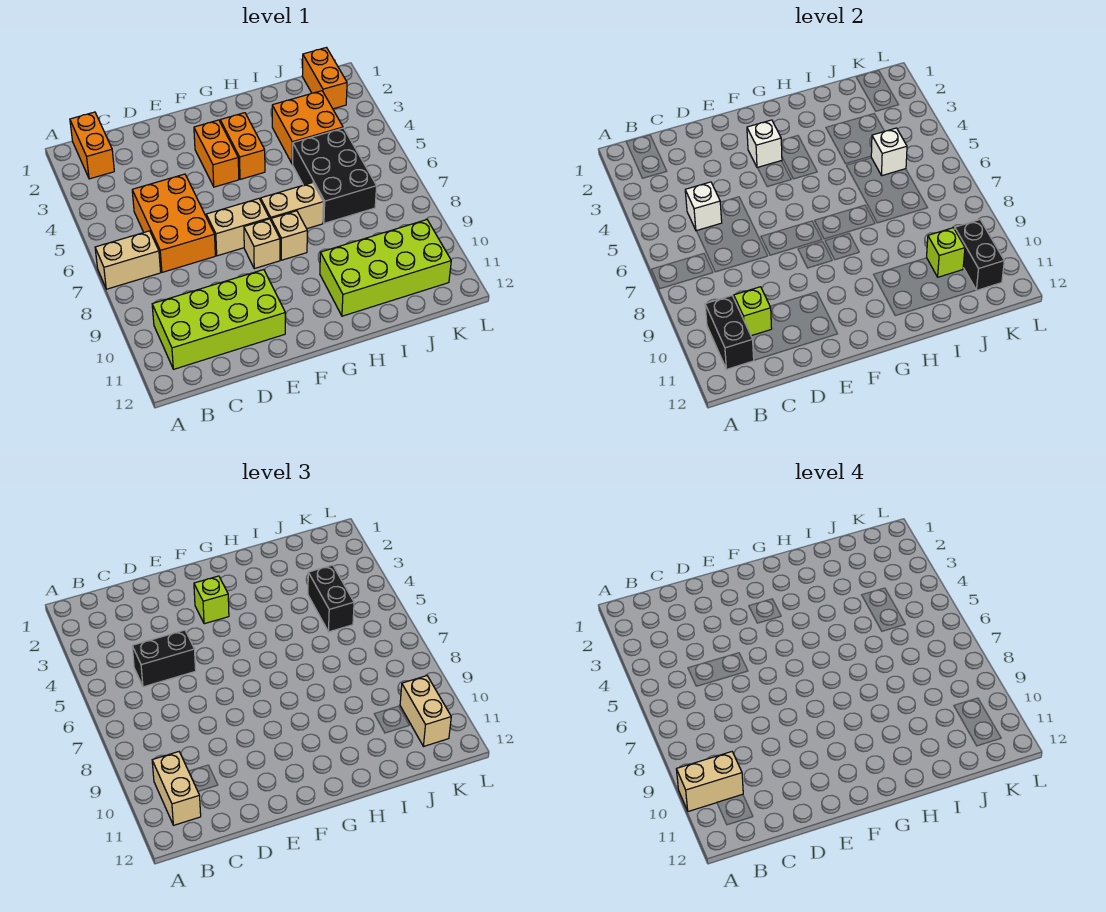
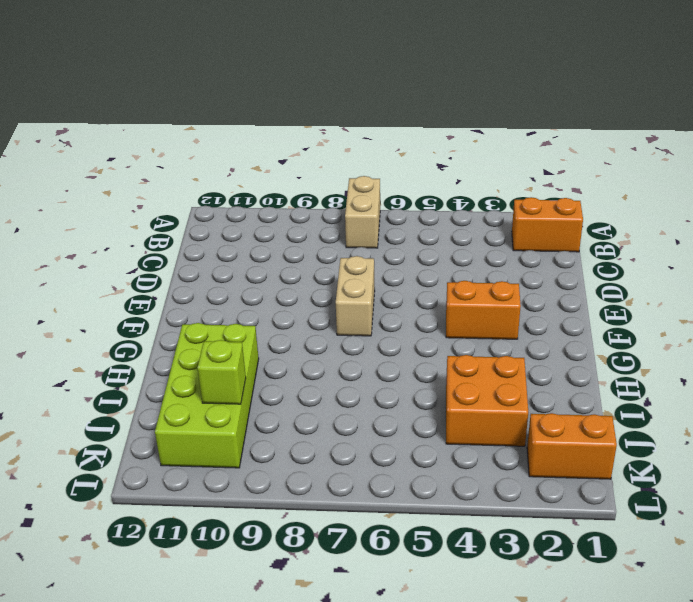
none -> lime brick B10:E11 level 1
none -> orange brick C5:D7 level 1
none -> tan brick F8 level 1

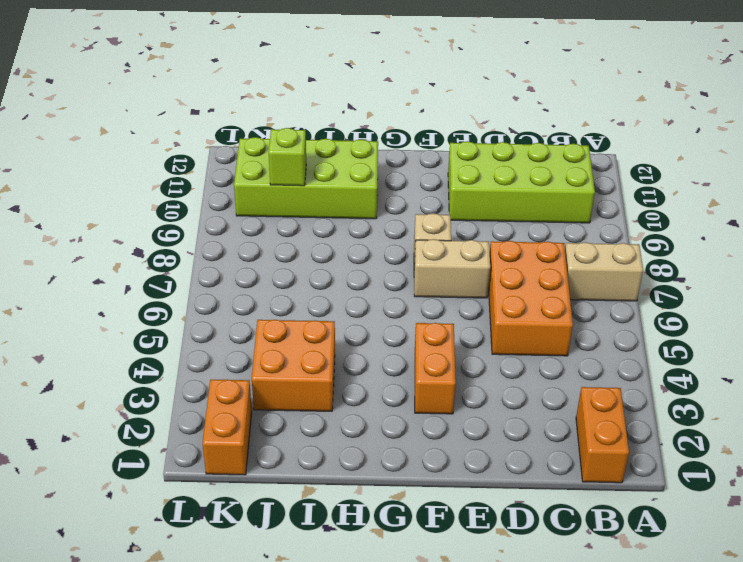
none -> orange brick G3:G4 level 1
none -> tan brick G7:H7 level 1
none -> tan brick G8 level 1

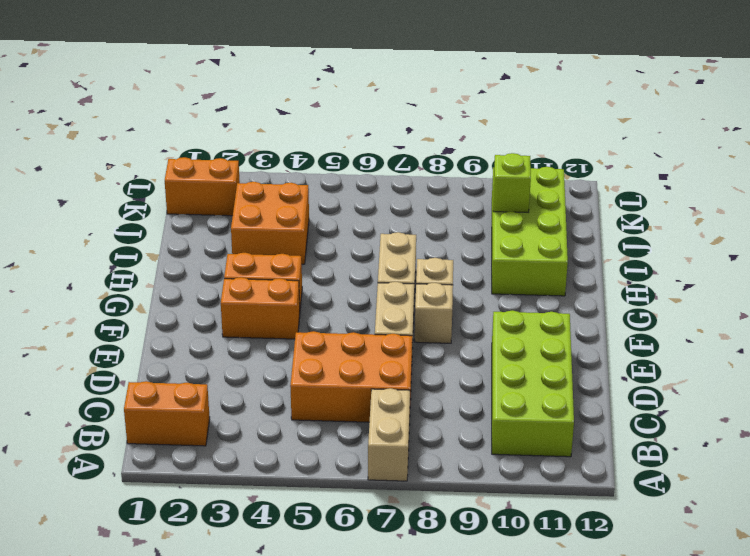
none -> black brick I5:J7 level 1
none -> black brick B10:B11 level 2
none -> white brick C5 level 2

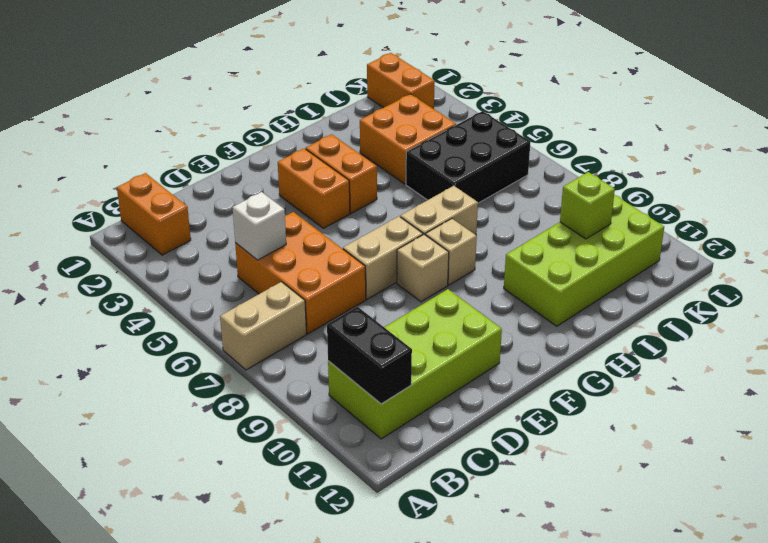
black brick I5:K6 level 1 -> black brick I5:J7 level 1
none -> lime brick C10 level 2
none -> white brick F3 level 2
none -> white brick J5 level 2

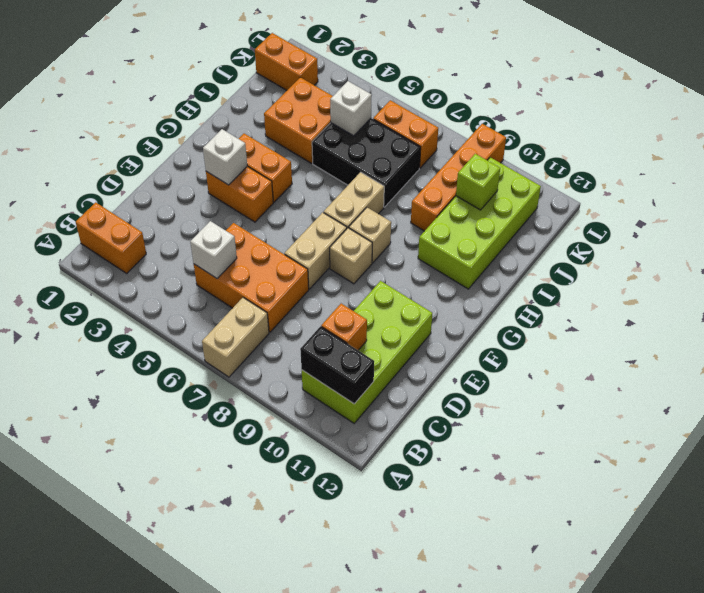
orange brick C10 level 2 -> lime brick C10 level 2
orange brick I9:L9 level 1 -> none
orange brick K6:K7 level 1 -> none
none -> black brick K10:K11 level 2
none -> tan brick B10:B11 level 3
none -> black brick C5:D5 level 3

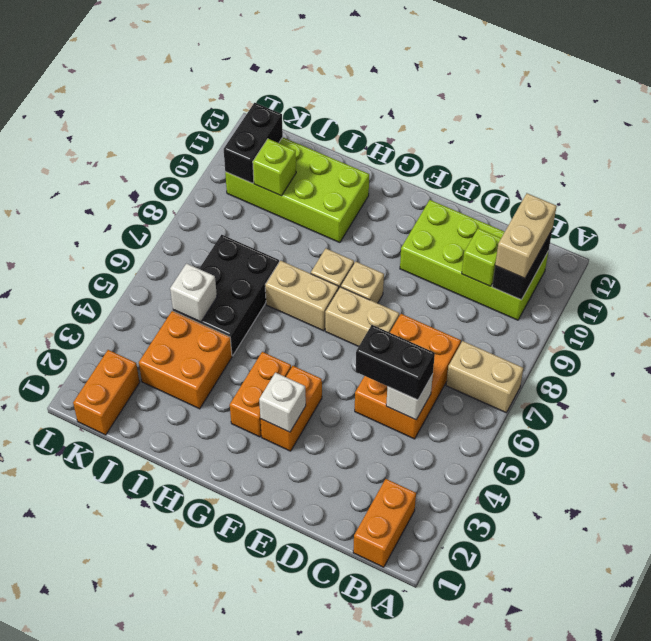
none -> lime brick F3 level 3
none -> black brick J4:J5 level 3
none -> tan brick K10:K11 level 3

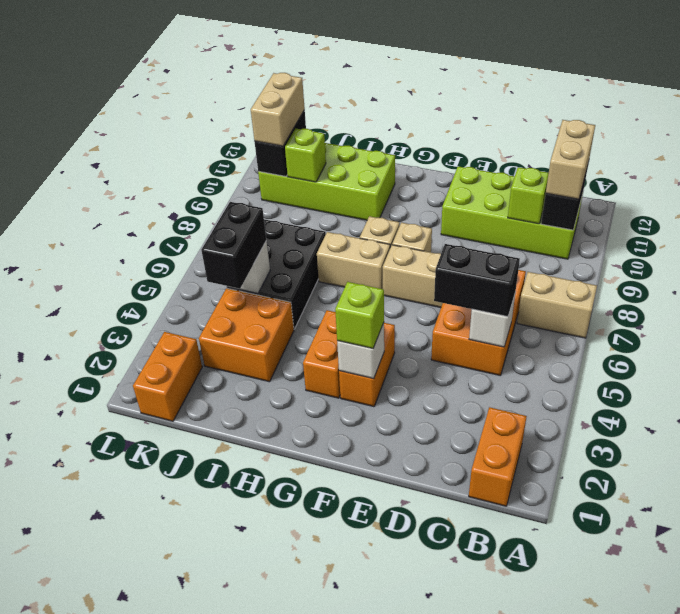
none -> tan brick A10:B10 level 4

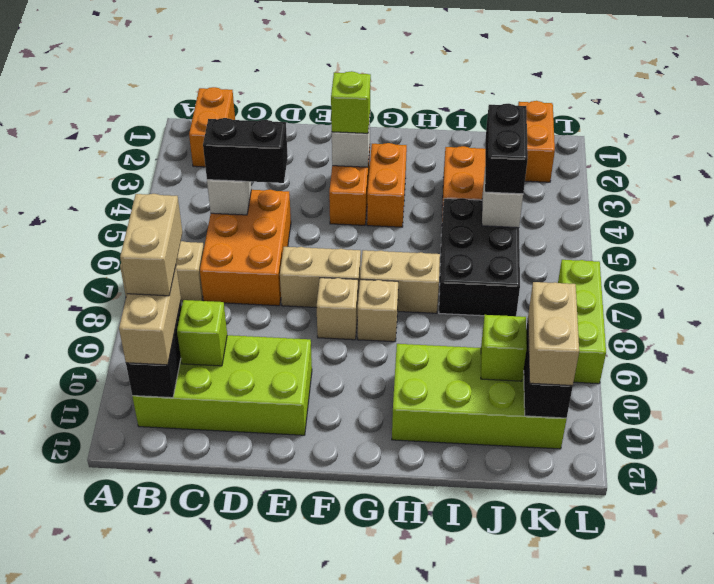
tan brick B9:B10 level 4 -> tan brick A10:B10 level 4
lime brick L7:L9 level 1 -> none

